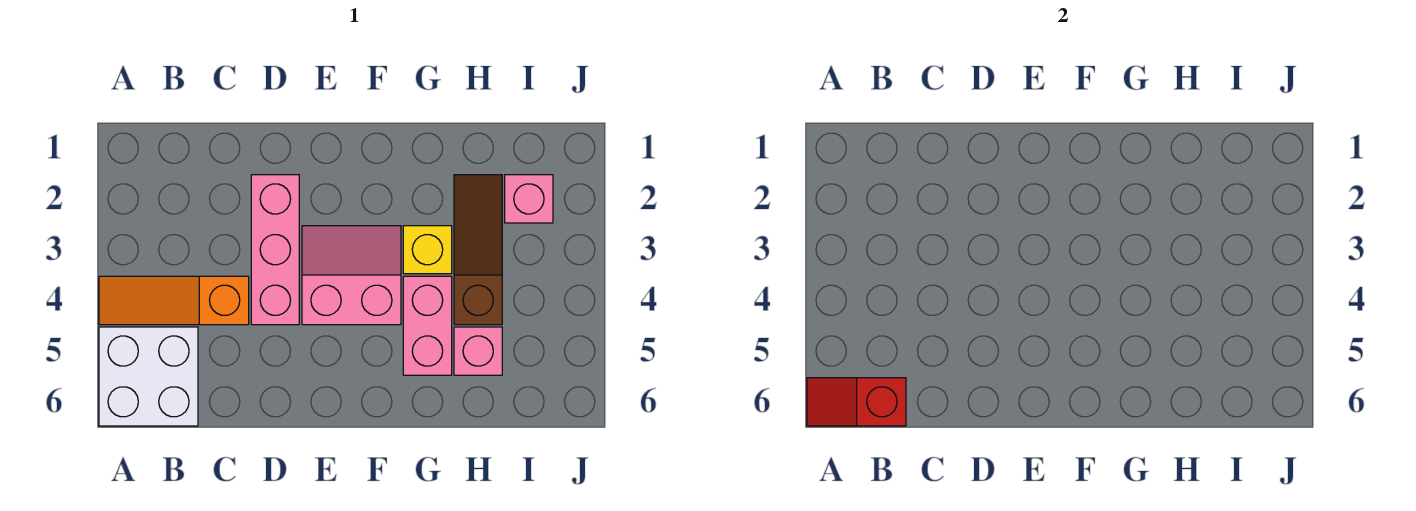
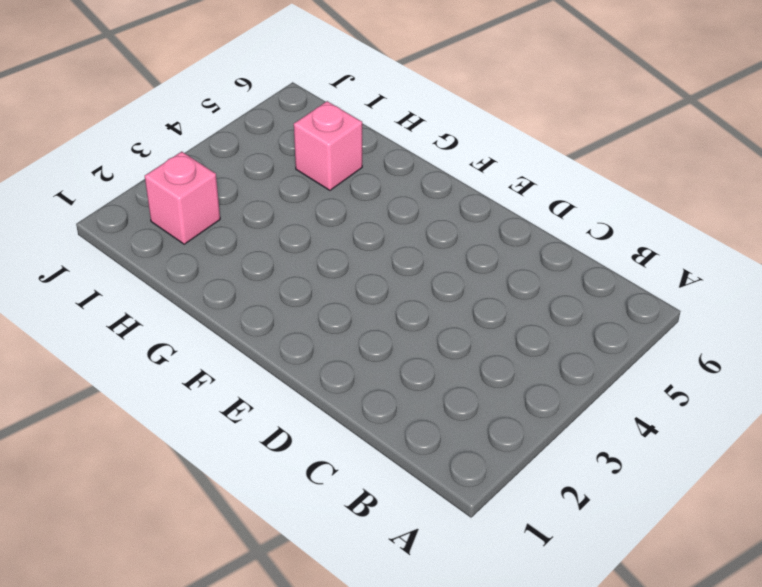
none -> orange slope A4:C4 level 1 top C
none -> white brick A5:B6 level 1

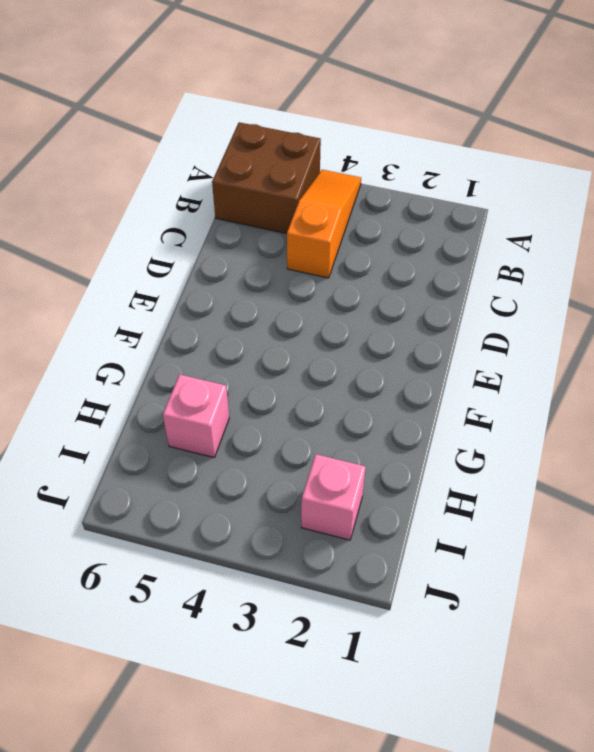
brown brick A5:B6 level 1 -> white brick A5:B6 level 1
none -> pink brick D2:D4 level 1
none -> pink slope E3:F4 level 1 top 4

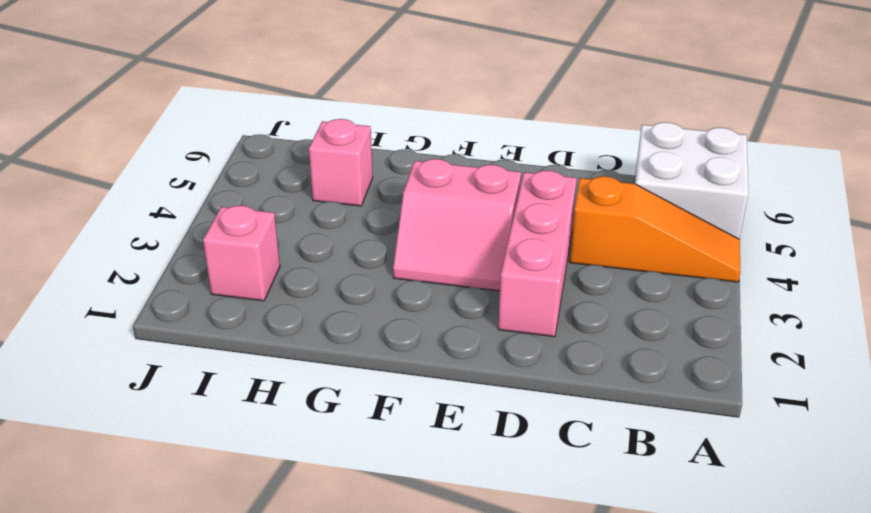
none -> yellow brick G3 level 1
none -> pink brick G4:G5 level 1

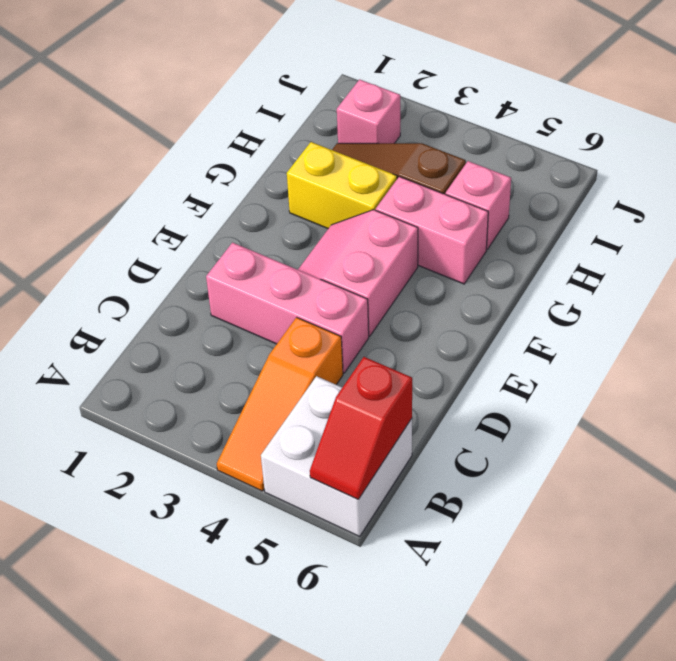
yellow brick G2:G3 level 1 -> yellow brick G3 level 1

